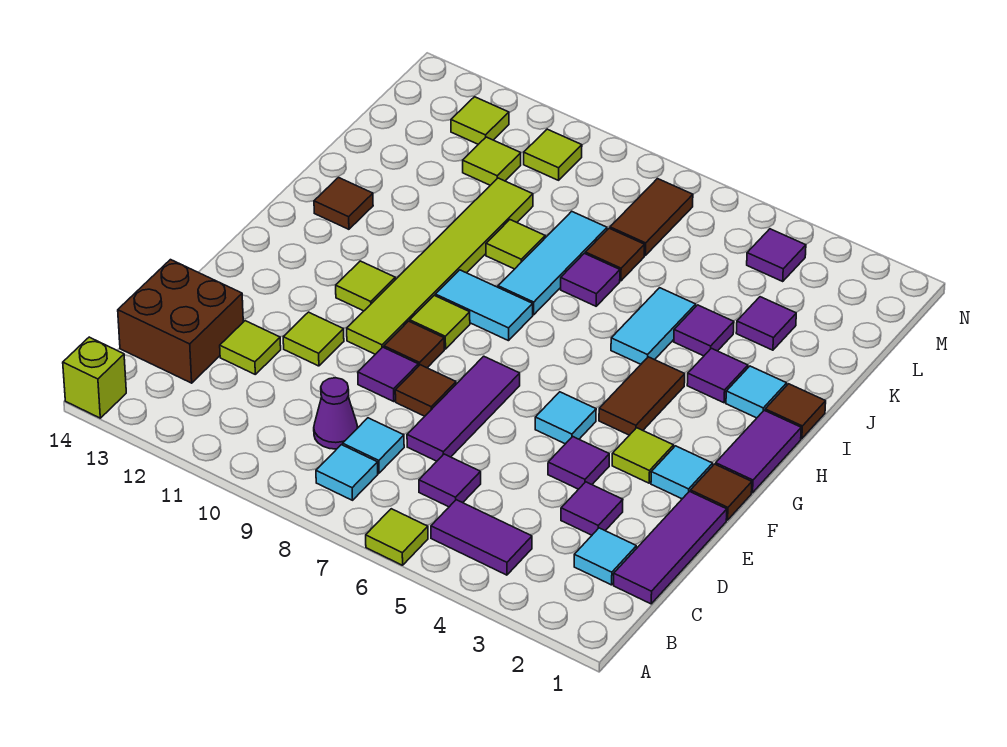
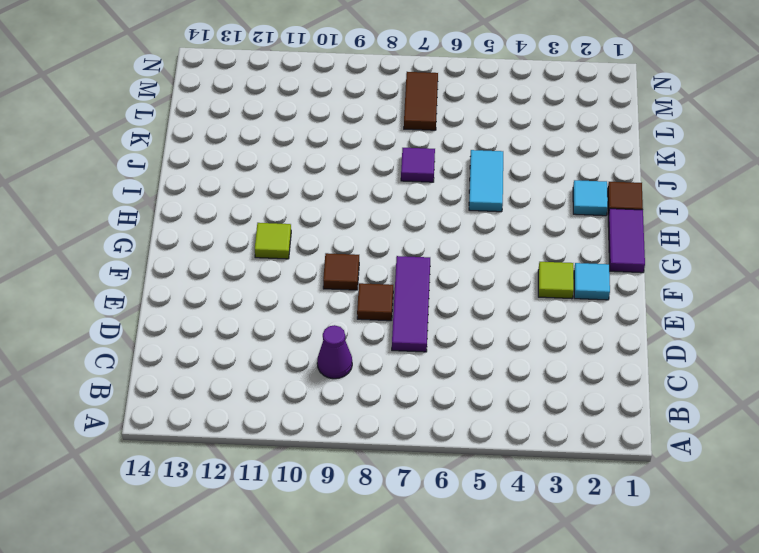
none -> lime tile A6 level 1
none -> lime brick A14 level 1
none -> purple tile B4:B5 level 1
none -> cyan tile B8 level 1

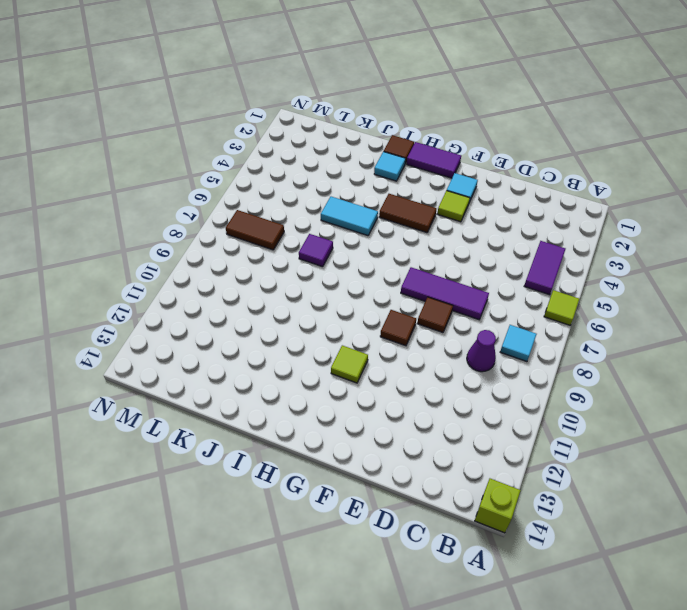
none -> purple tile C1:E1 level 1
none -> cyan tile C2 level 1
none -> purple tile C6 level 1
none -> cyan tile C8 level 1

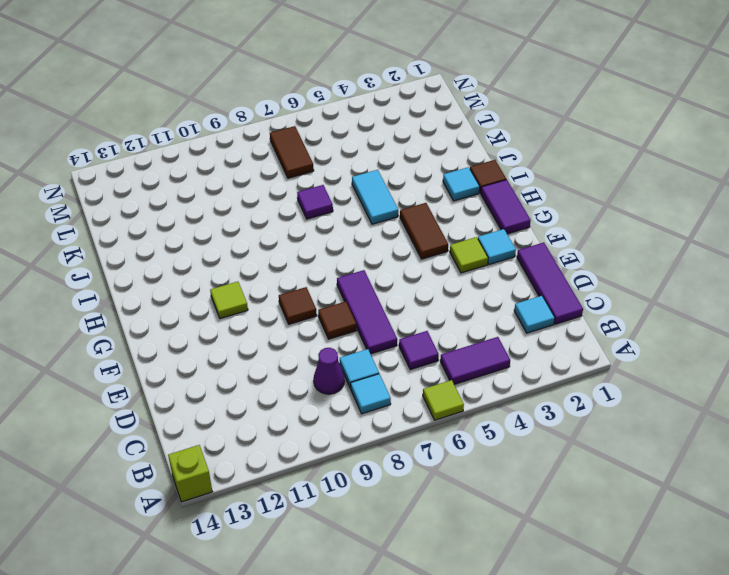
none -> brown brick C13:D14 level 1
none -> purple tile D3 level 1
none -> lime tile D12 level 1
none -> purple tile E4 level 1

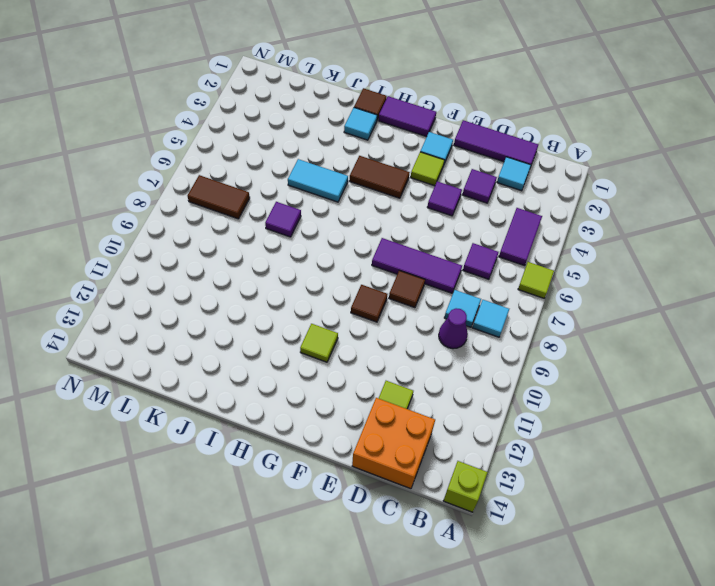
orange brick C13:D14 level 1 -> brown brick C13:D14 level 1
none -> purple tile E9 level 1
none -> lime tile E11 level 1
none -> brown tile F1 level 1
none -> cyan tile F5 level 1

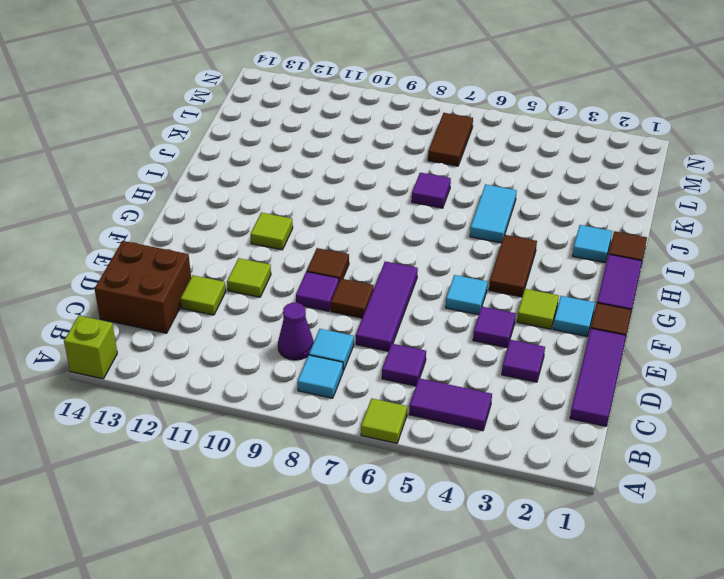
none -> cyan tile C2 level 1
none -> lime tile F10:K10 level 1
none -> lime tile G9 level 1
none -> cyan tile H8:H9 level 1

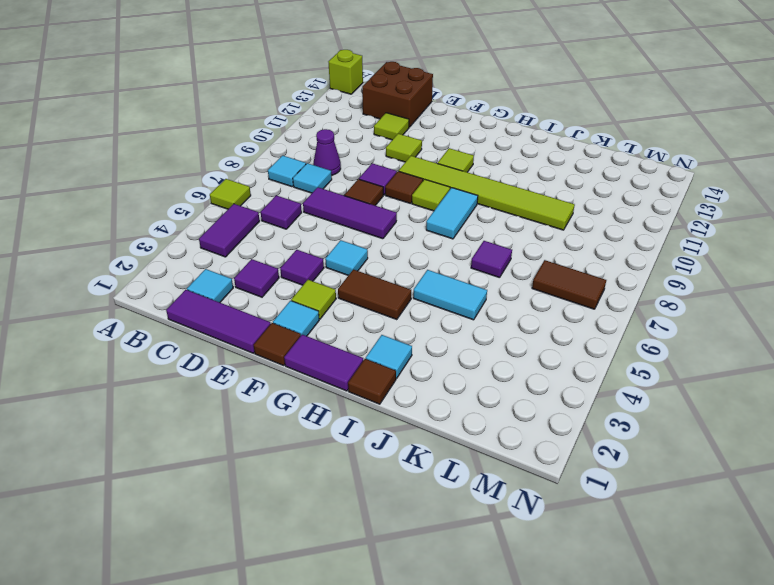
none -> purple tile I3 level 1
none -> cyan tile I8:K8 level 1
none -> brown tile I13 level 1
none -> purple tile J4 level 1

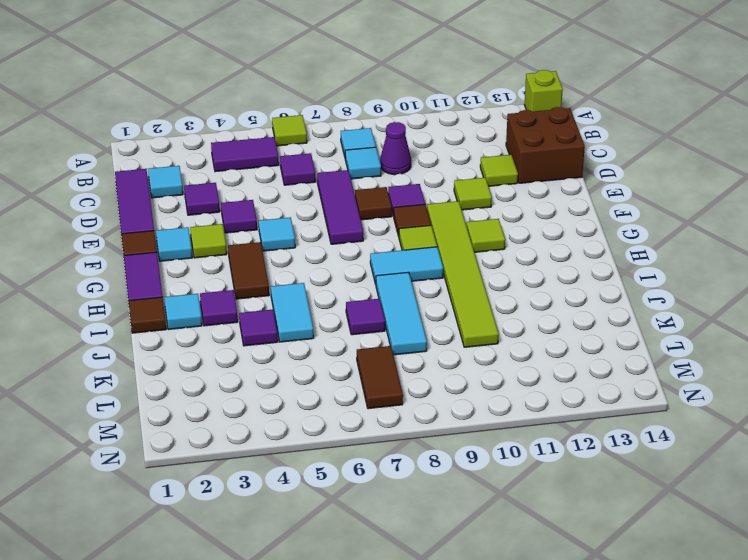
none -> brown tile I13 level 1
none -> lime tile J9 level 1
none -> purple tile K3 level 1
none -> brown tile K7 level 1

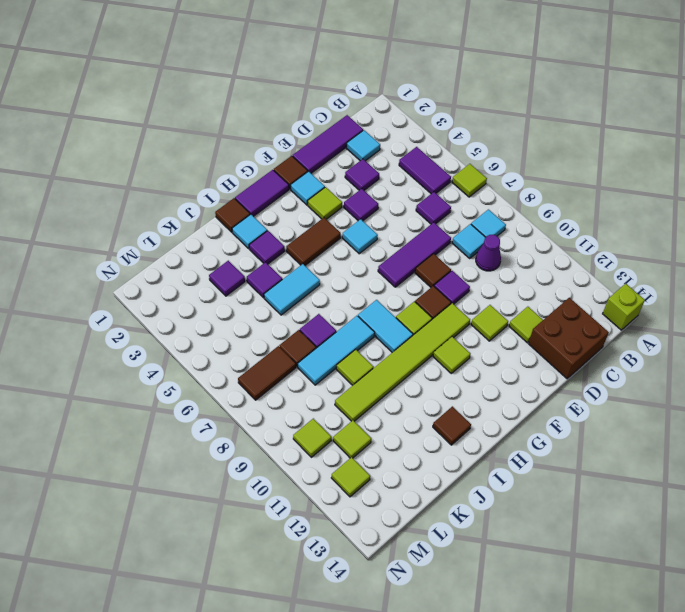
none -> purple tile M4 level 1

